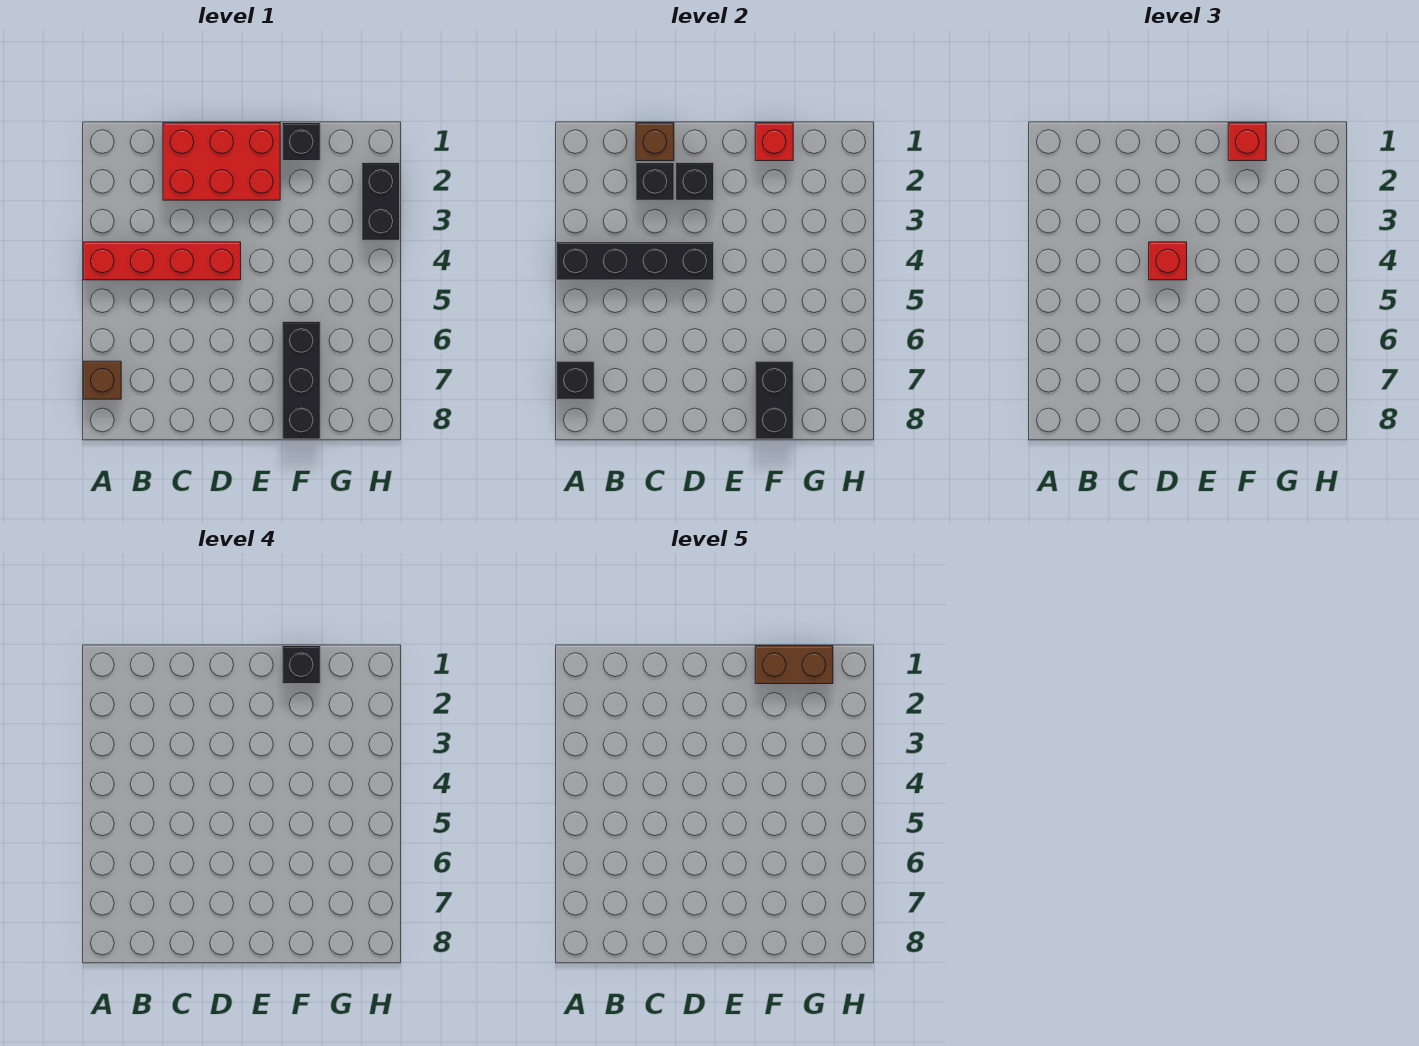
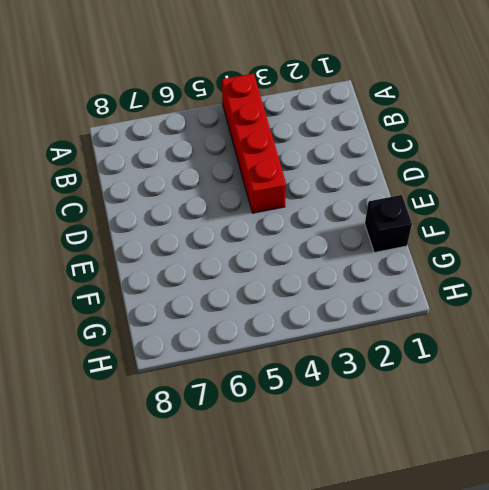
none -> brown brick A7 level 1
none -> red brick C1:E2 level 1
none -> black brick F6:F8 level 1

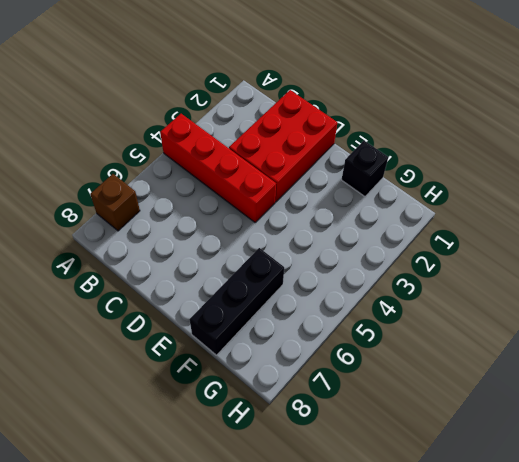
red brick C1:D3 level 1 -> red brick C1:E2 level 1
none -> black brick H2:H3 level 1
none -> black brick A4:D4 level 2
none -> black brick A7 level 2

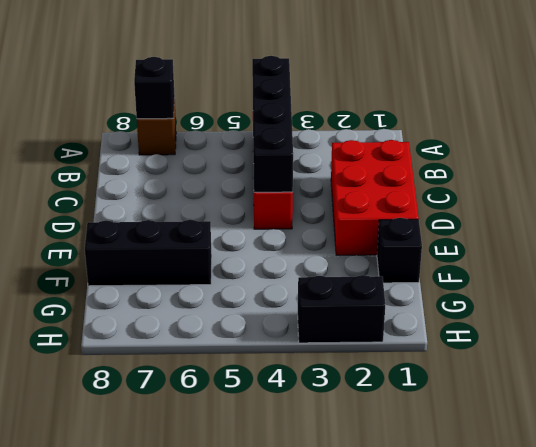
none -> brown brick C1 level 2
none -> black brick C2 level 2
none -> black brick D2 level 2

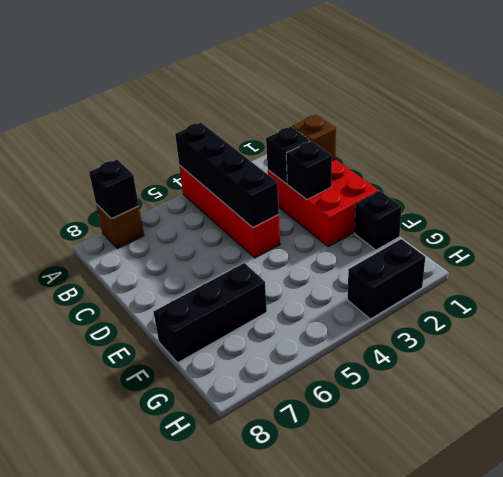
none -> red brick F1 level 2
none -> black brick F7:F8 level 2
none -> red brick D4 level 3

